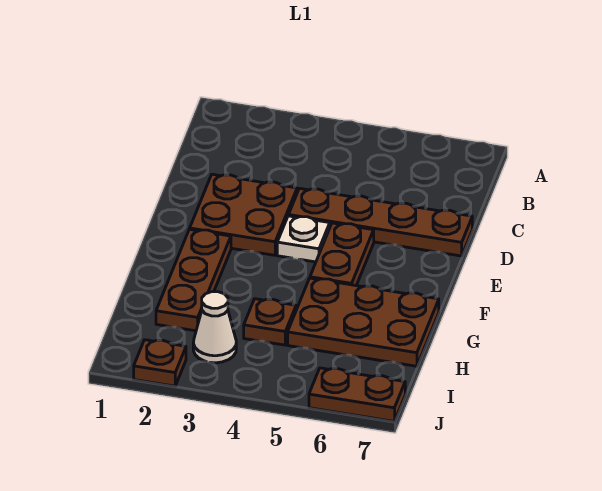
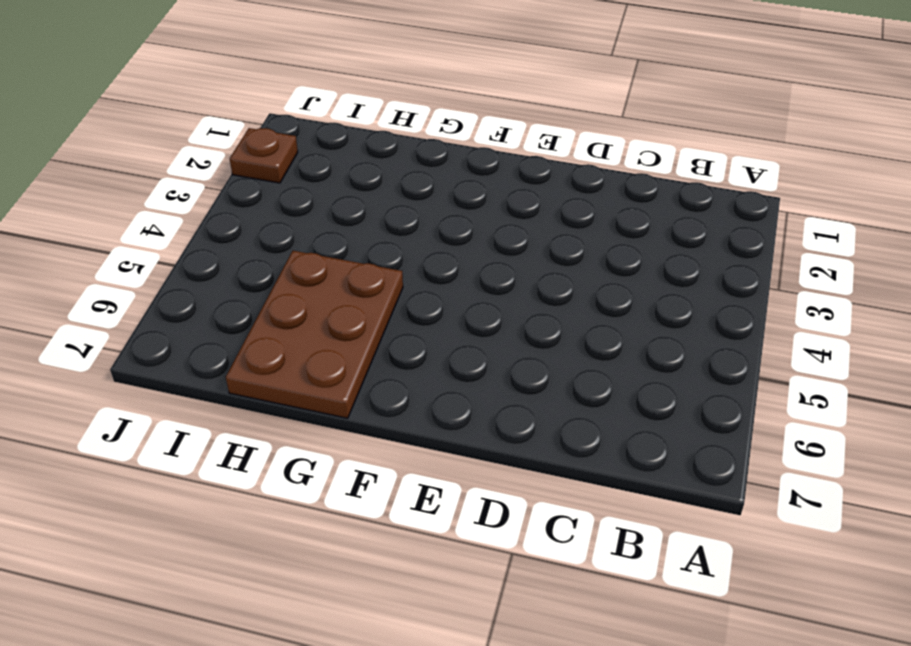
none -> brown plate D2:E3 level 1
none -> brown plate D4:D7 level 1

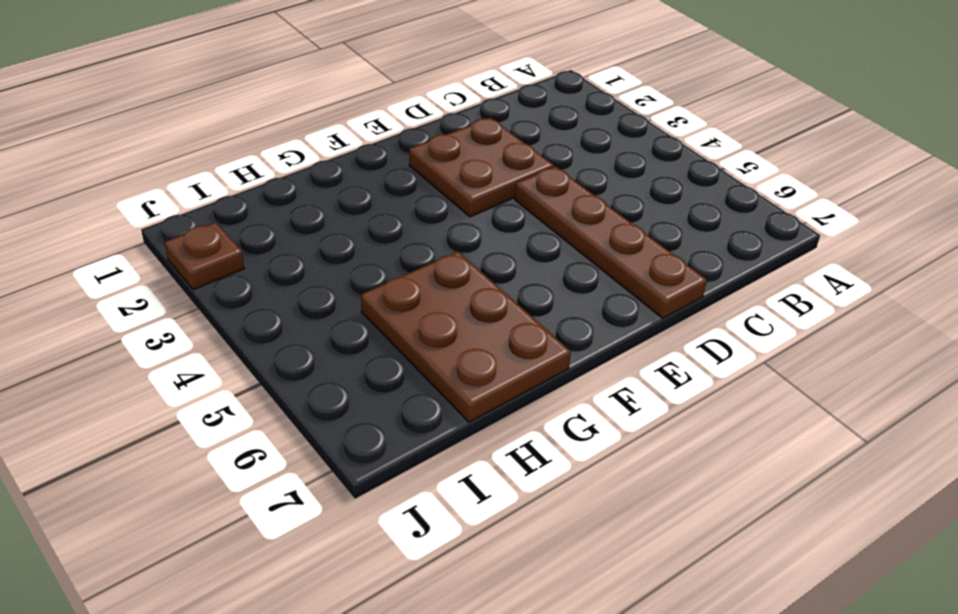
none -> white plate E4 level 1
none -> brown plate E5:F5 level 1

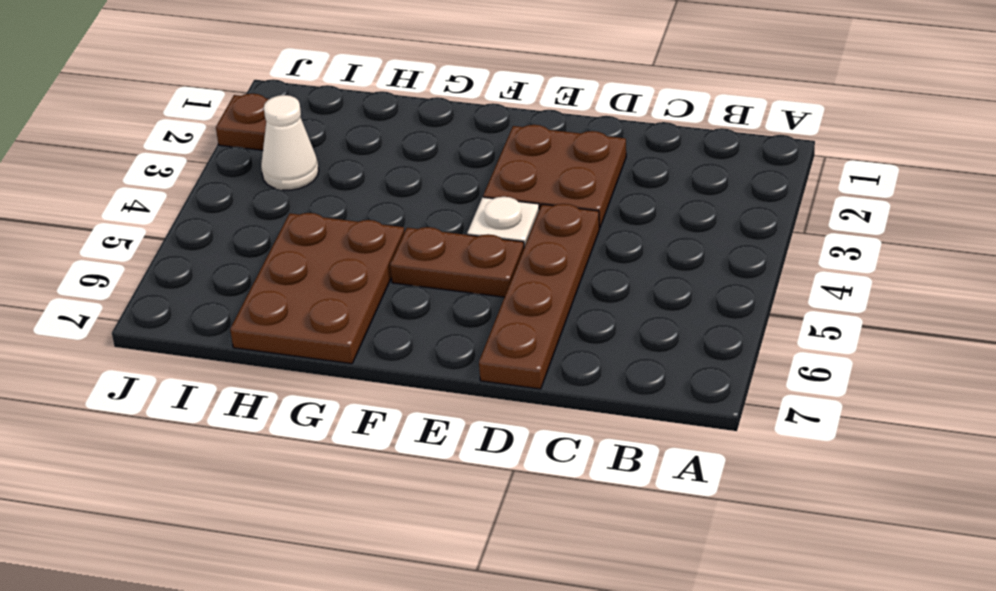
none -> brown plate F2:H2 level 1
none -> brown plate H4 level 1

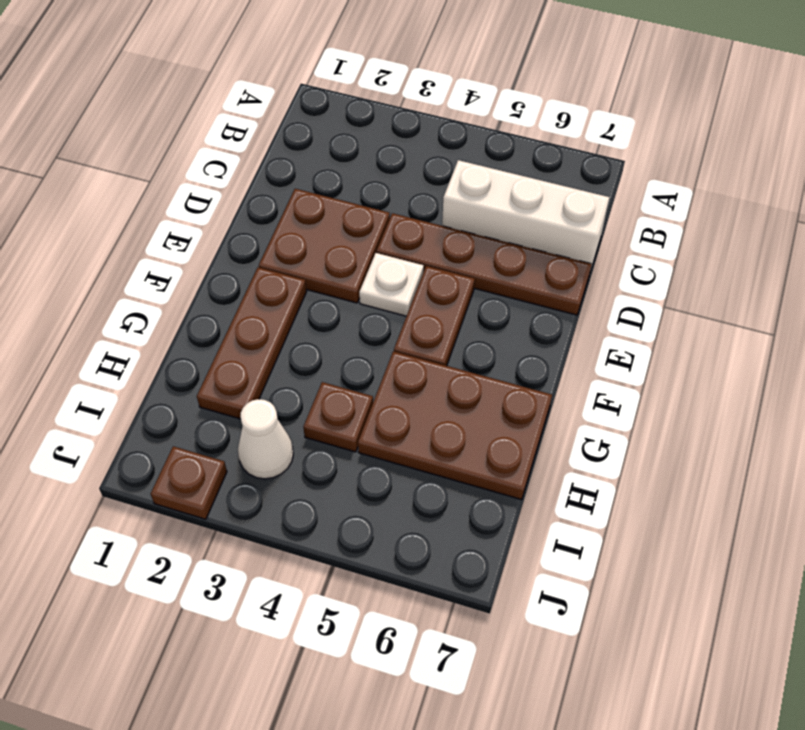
white brick C5:C7 level 1 -> none
none -> brown plate J6:J7 level 1

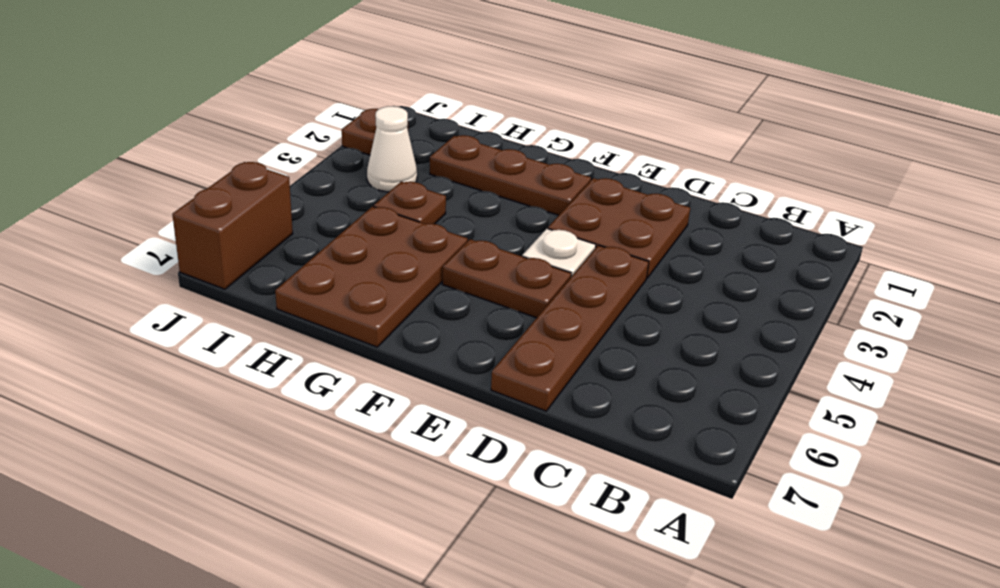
brown brick J6:J7 level 1 -> brown plate J6:J7 level 1

